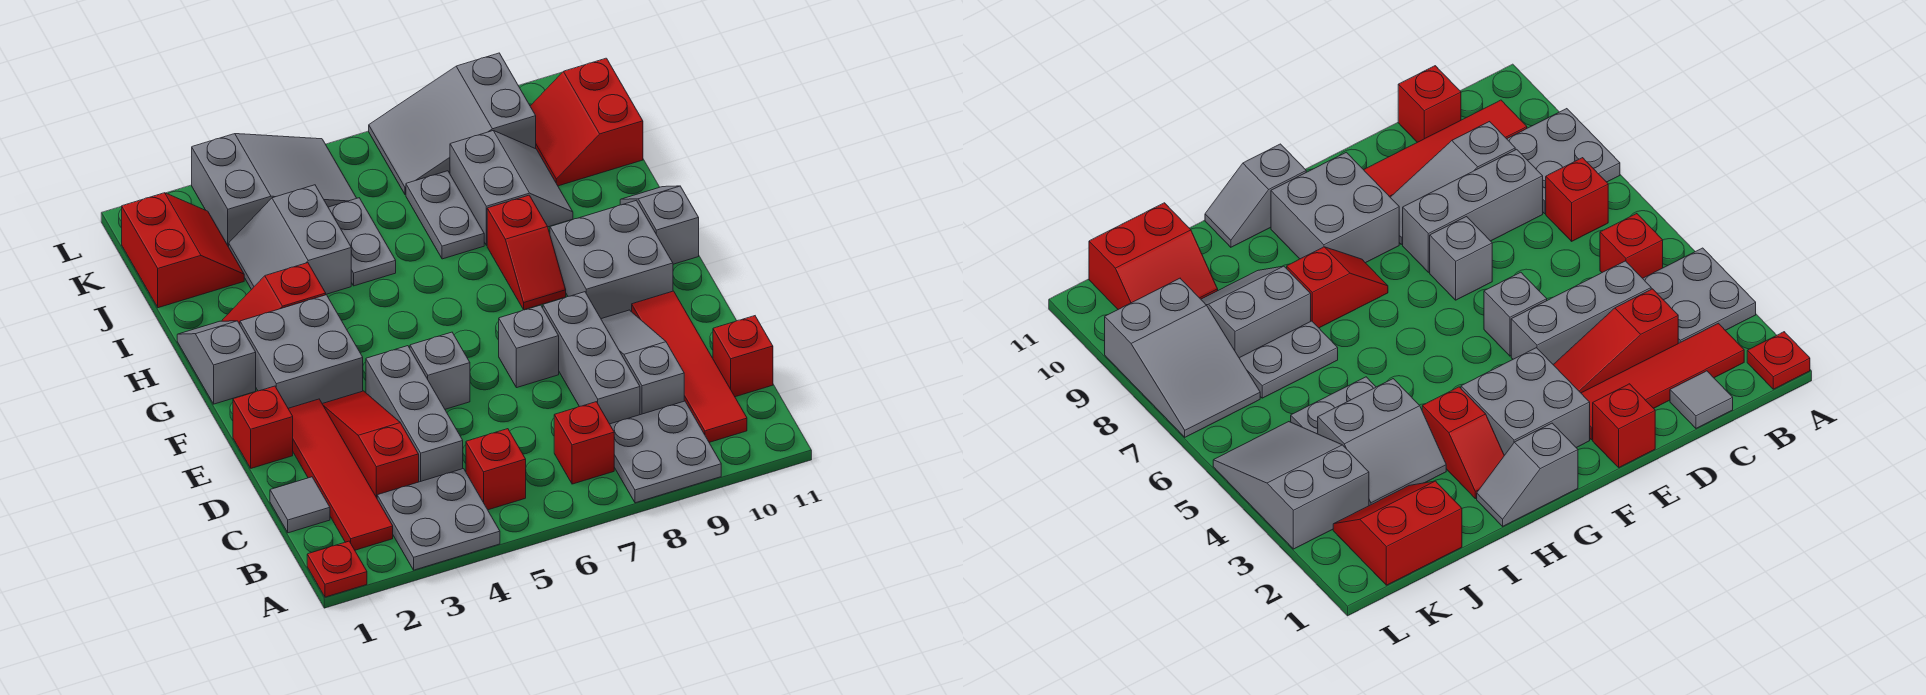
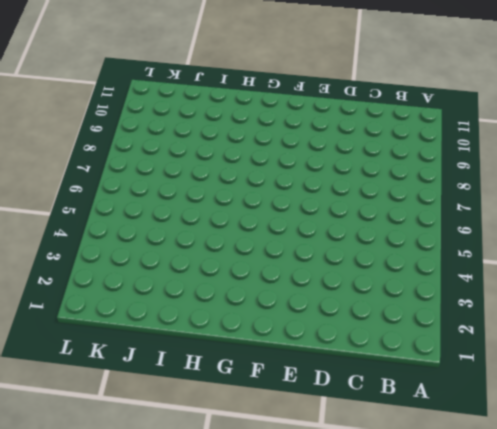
none -> red plate A1 level 1
none -> grey plate A3:B4 level 1
none -> grey plate A8:B9 level 1
none -> red tile B2:E2 level 1

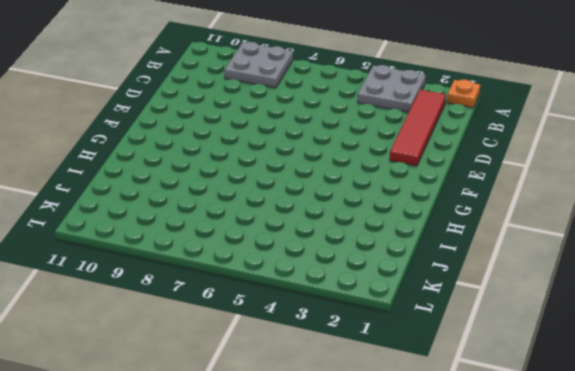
orange plate A1 level 1 -> red plate A1 level 1
none -> red brick B5 level 1
none -> red brick B7 level 1
none -> red tile B10:E10 level 1
none -> grey tile C1 level 1

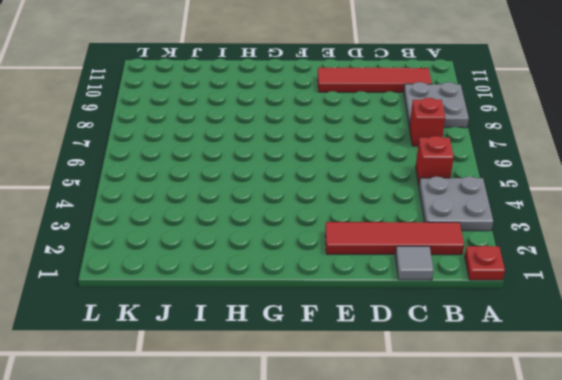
none -> red slope C3:E3 level 1 top C
none -> grey brick C4:E4 level 1
none -> grey brick C8:E8 level 1
none -> grey slope C9:E9 level 1 top C

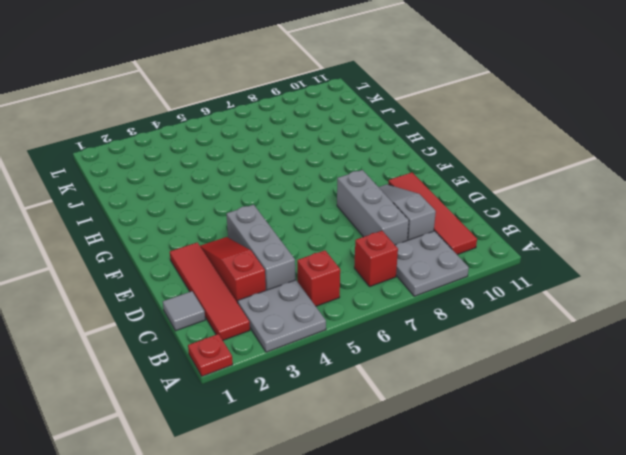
none -> red brick C11 level 1
none -> red brick E1 level 1
none -> grey brick E5 level 1
none -> grey brick E7 level 1

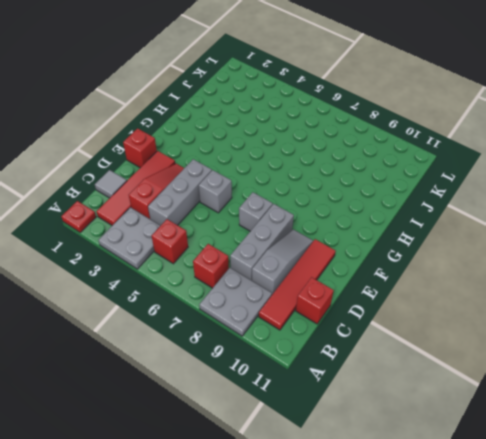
none -> grey brick F2:G3 level 1
none -> grey brick F9:G10 level 1
none -> grey slope G1:H1 level 1 top G
none -> red slope G8:H8 level 1 top H

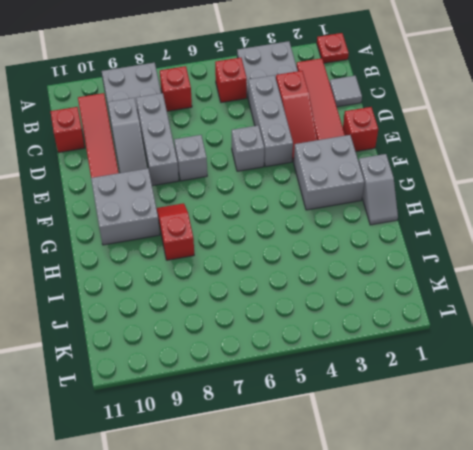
none -> grey slope G11:H11 level 1 top G
none -> red slope H2:H3 level 1 top 3
none -> grey slope I3:J4 level 1 top 4
none -> grey plate I5:J5 level 1

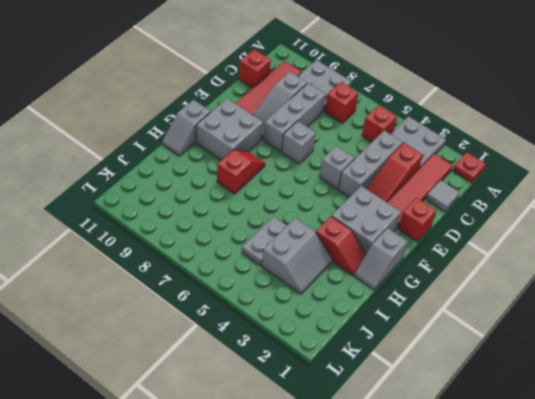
none -> grey plate I7:J7 level 1
none -> grey slope I8:J9 level 1 top 8
none -> red slope J1:K2 level 1 top 1
none -> red slope J10:K11 level 1 top 11

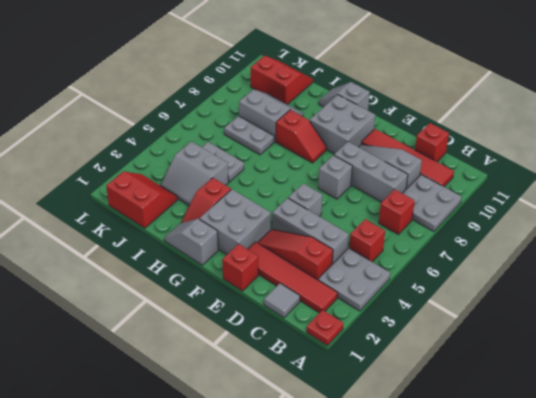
red slope J10:K11 level 1 top 10 -> red slope J10:K11 level 1 top 11
none -> grey slope K3:L5 level 1 top 3
none -> grey slope K7:L9 level 1 top 9

